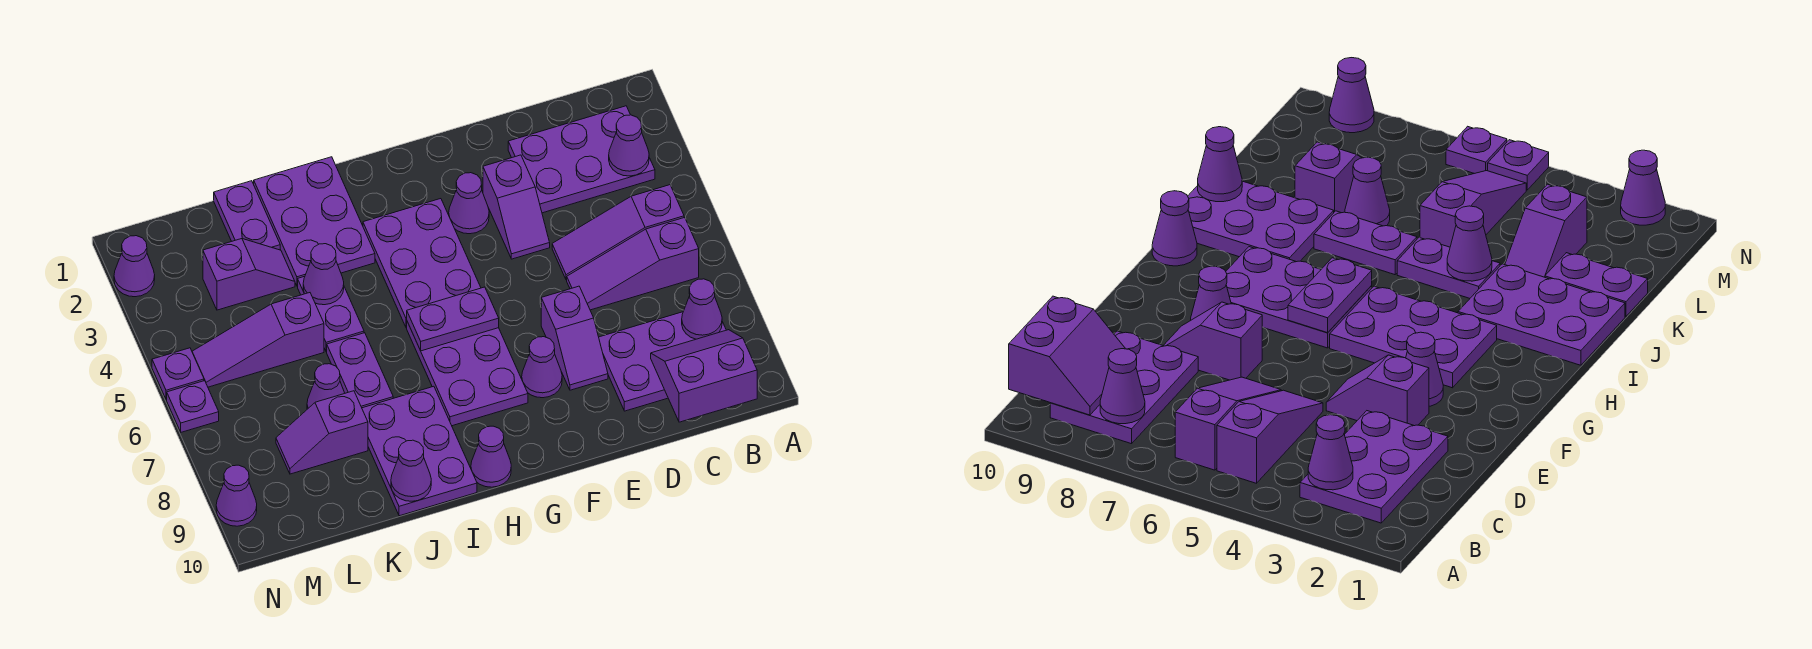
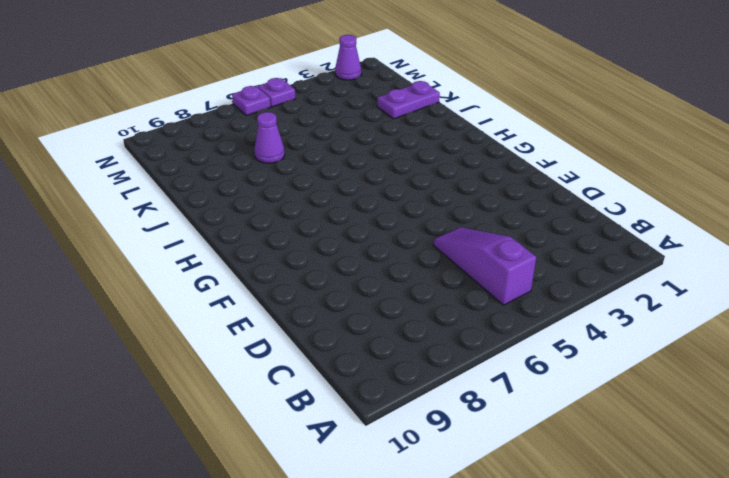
none -> purple plate B2:D3 level 1
none -> purple slope B6:D6 level 1 top B
none -> purple plate B8:D9 level 1
none -> purple slope E3:E4 level 1 top 3

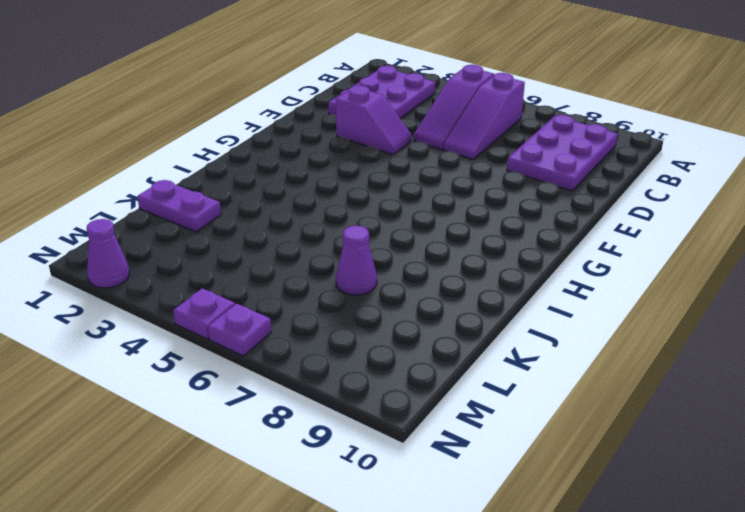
none -> purple slope E7:E8 level 1 top 7
none -> purple cone F3 level 1
none -> purple cone F8 level 1
none -> purple plate G3:H5 level 1

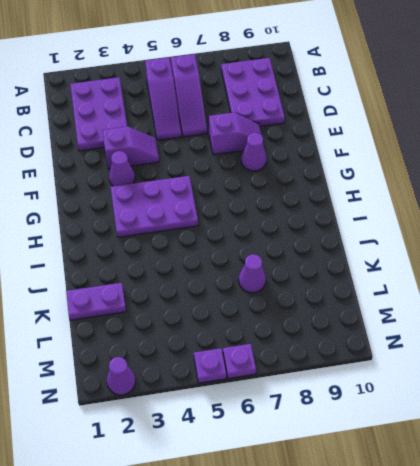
none -> purple plate G6:H8 level 1
none -> purple cone H10 level 1
none -> purple plate I1:J3 level 1
none -> purple plate I8:J10 level 1

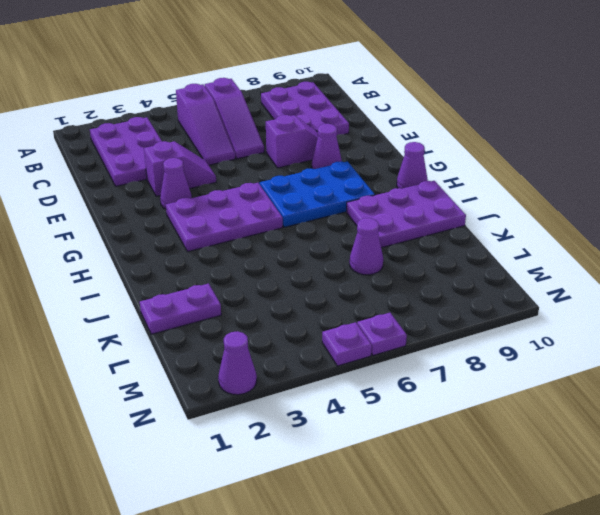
blue plate G6:H8 level 1 -> purple plate G6:H8 level 1
none -> purple plate I1:J3 level 1
none -> purple plate J4:J5 level 1
none -> purple plate J6:J7 level 1
none -> purple slope K3:L3 level 1 top L

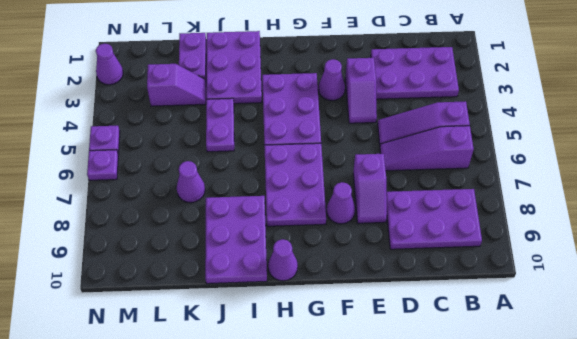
none -> purple plate J6:J7 level 1
none -> purple slope K5:M5 level 1 top K
none -> purple slope K8:L8 level 1 top K
none -> purple cone N9 level 1

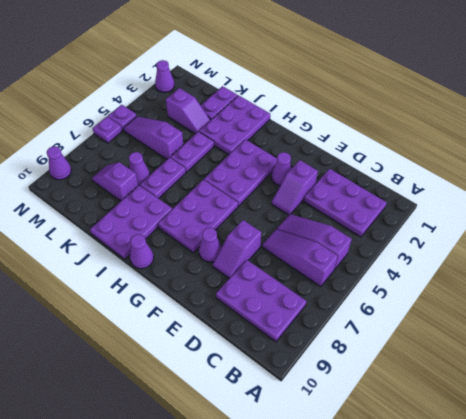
none -> purple cone B3 level 2
none -> purple cone B8 level 2
none -> purple slope B9:C10 level 2 top 10
none -> purple plate G6:H6 level 2

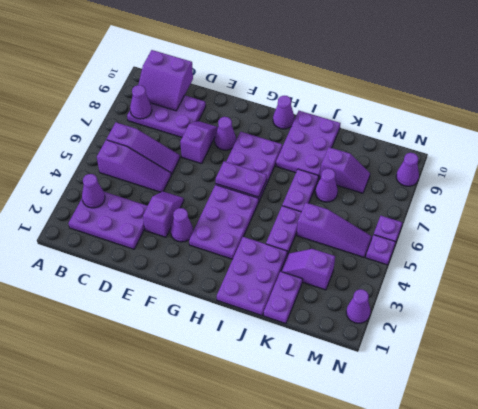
none -> purple cone J4 level 2
none -> purple cone J10 level 2

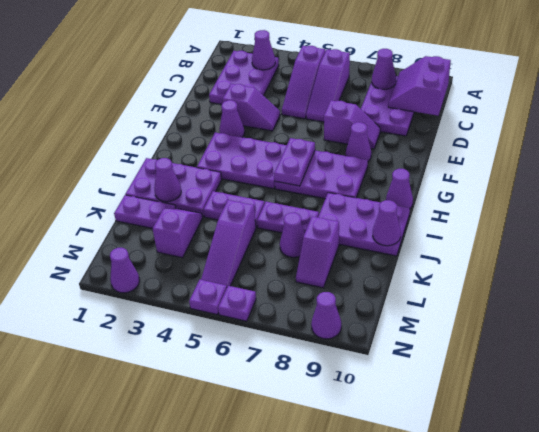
purple cone J2 level 2 -> purple cone J4 level 2

